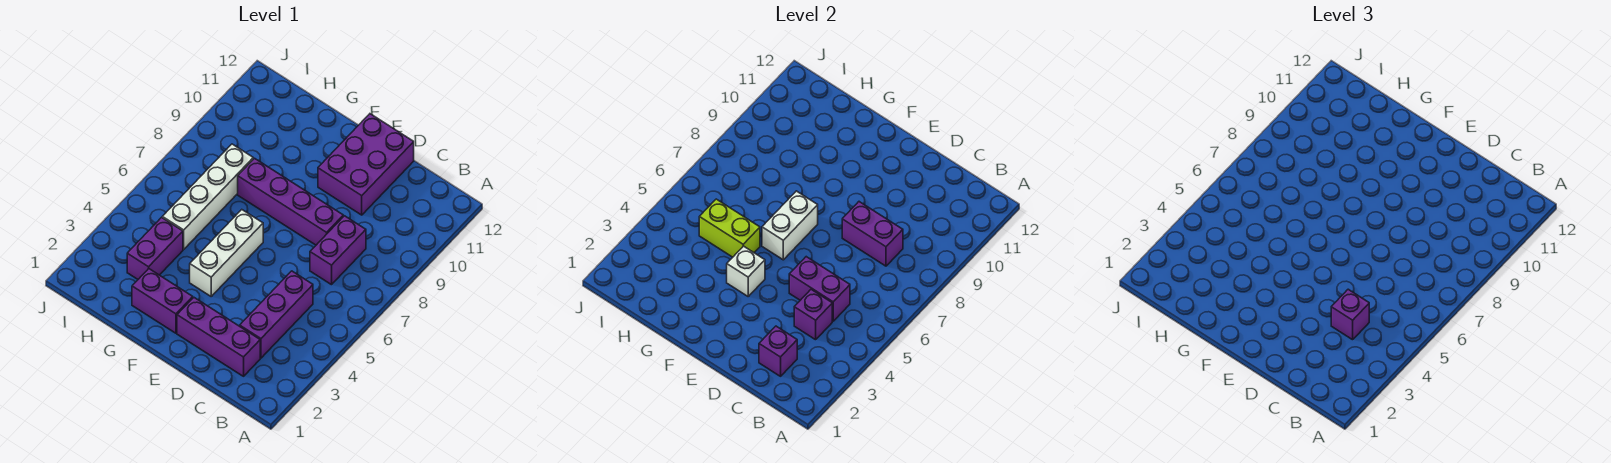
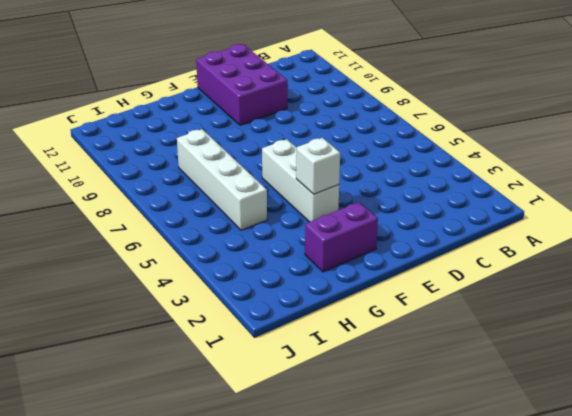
none -> purple brick C2:E2 level 1
none -> purple brick C3:C5 level 1
none -> purple brick C7:C8 level 1

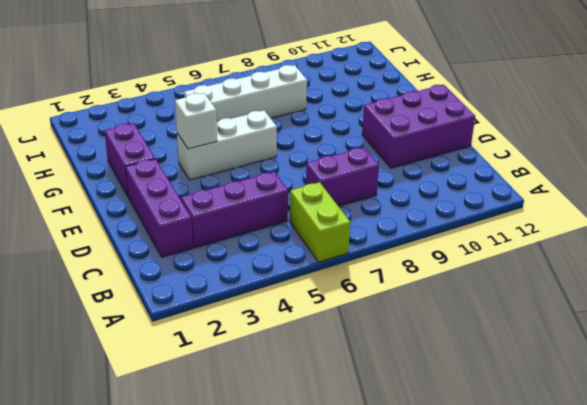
lime brick A6:B6 level 1 -> lime brick G5:H5 level 2
none -> purple brick D8:G8 level 1
none -> purple brick H3:H4 level 1
none -> purple brick C2 level 2

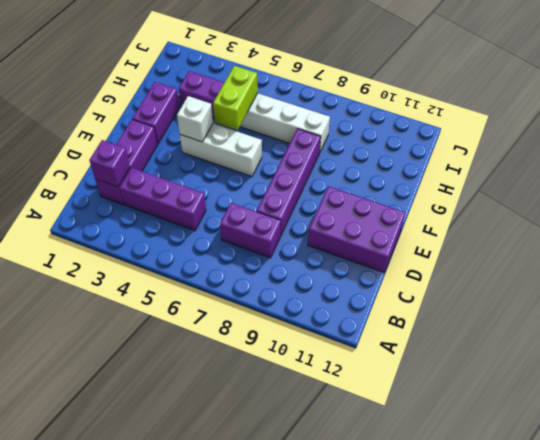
none -> purple brick C4 level 2
none -> purple brick C5:D5 level 2
none -> purple brick C8:D8 level 2

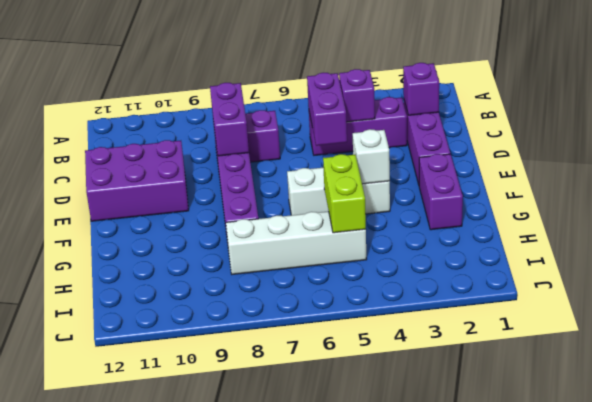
none -> purple brick H3:H4 level 1
none -> white brick F6:F7 level 2
none -> purple brick C4 level 3

